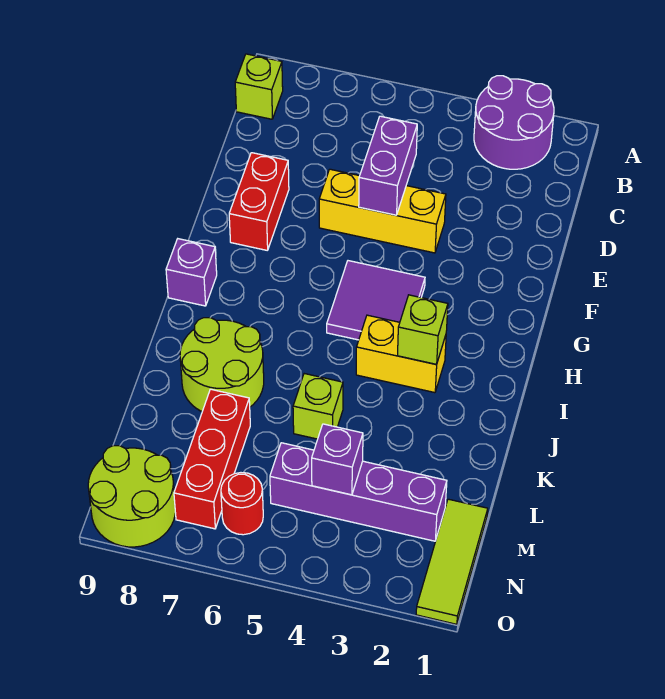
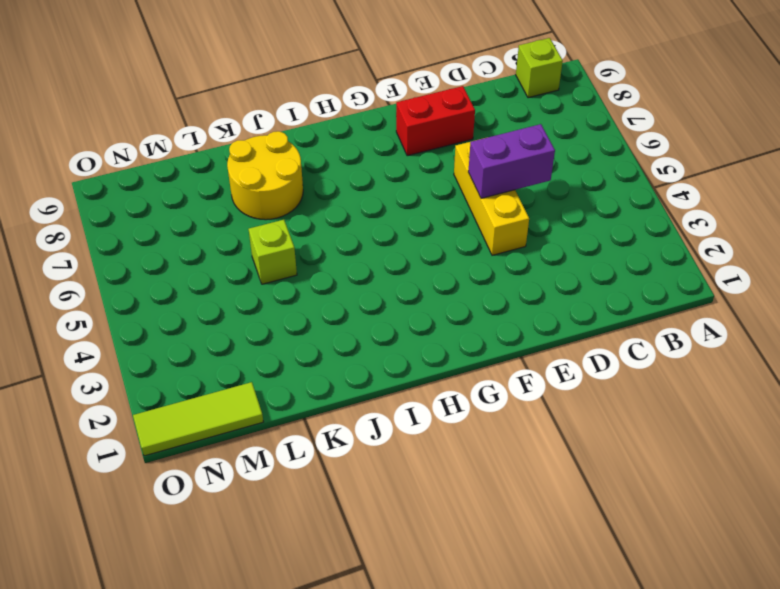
yellow round brick J7:K8 level 1 -> lime round brick J7:K8 level 1
none -> purple round brick A2:B3 level 1
none -> purple tile G4:H5 level 1
none -> purple brick H9 level 1

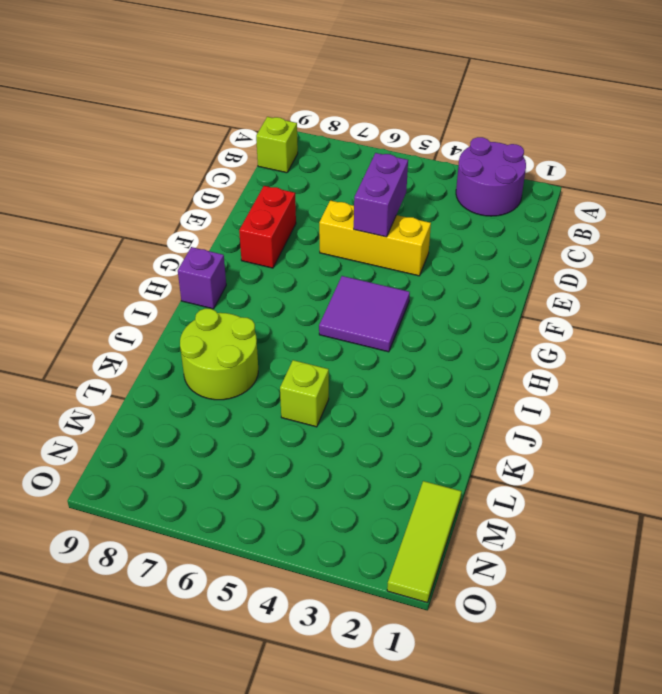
none -> yellow brick I3:I4 level 1
none -> red brick L7:N7 level 1
none -> purple brick M2:M5 level 1

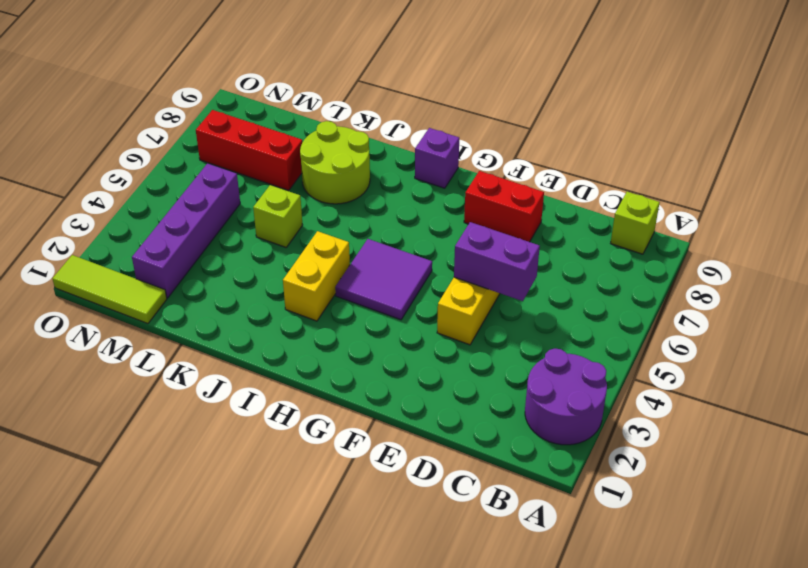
none -> red round brick N6 level 1
none -> lime round brick N8:O9 level 1
none -> lime brick I3 level 2

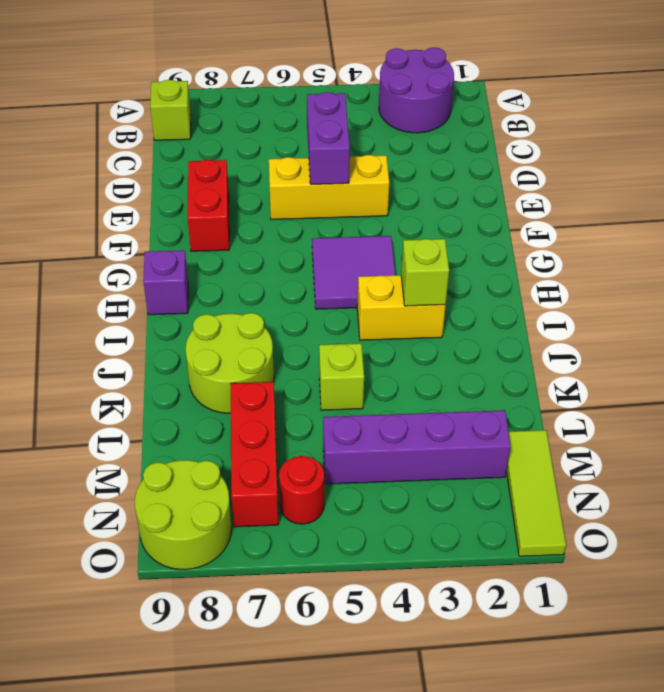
none -> purple brick M4 level 2

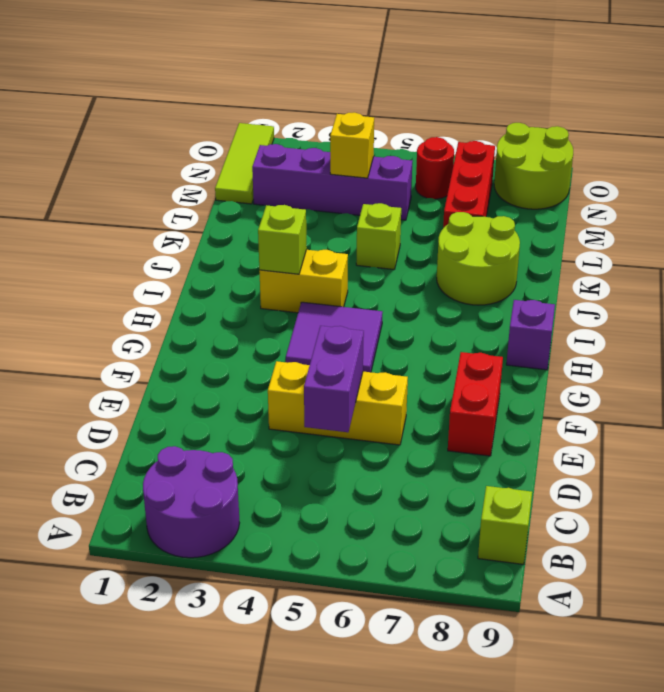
yellow brick M4 level 2 -> purple brick M4 level 2

